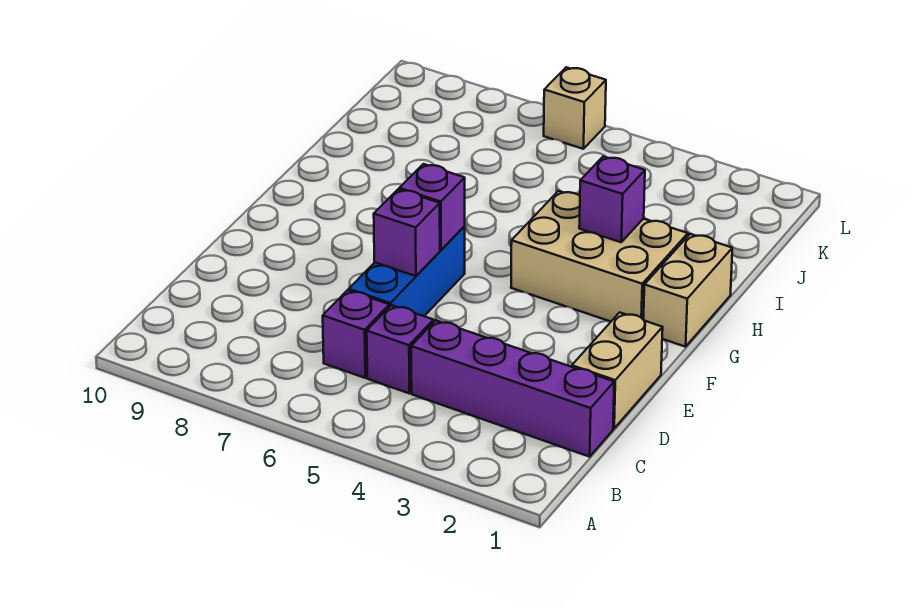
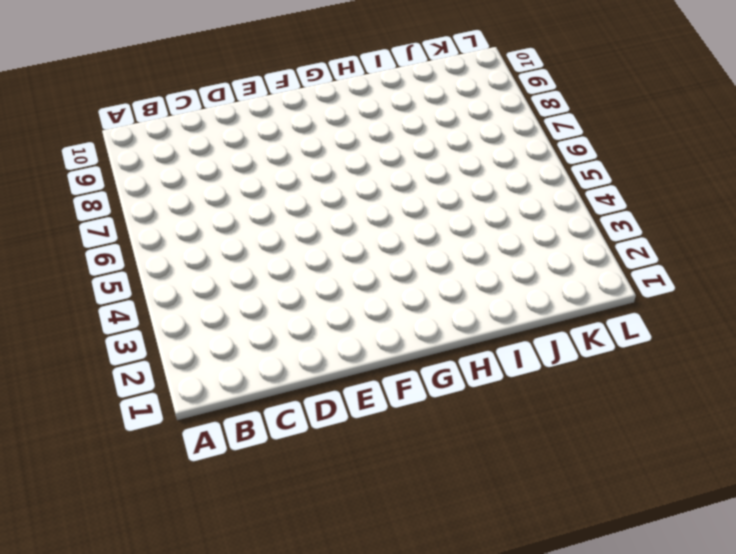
none -> purple brick C1:C4 level 1
none -> purple brick C5 level 1

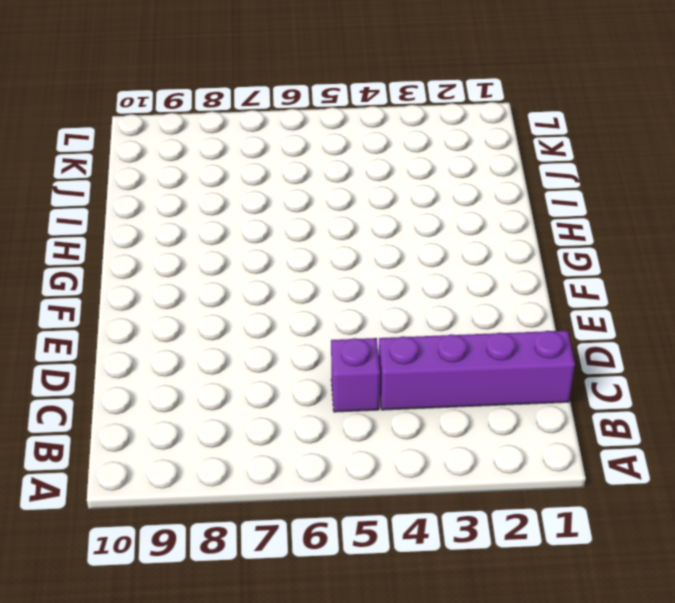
none -> purple brick C6 level 1
none -> tan brick D1:E1 level 1

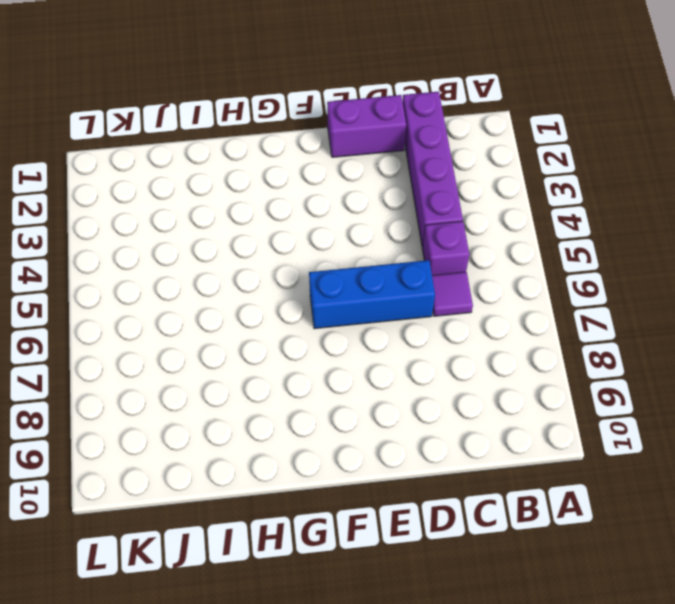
purple tile C6 level 1 -> purple brick C6 level 1
purple brick D1:E1 level 1 -> tan brick D1:E1 level 1
none -> tan brick G1:H1 level 1
none -> tan brick G2:H4 level 1

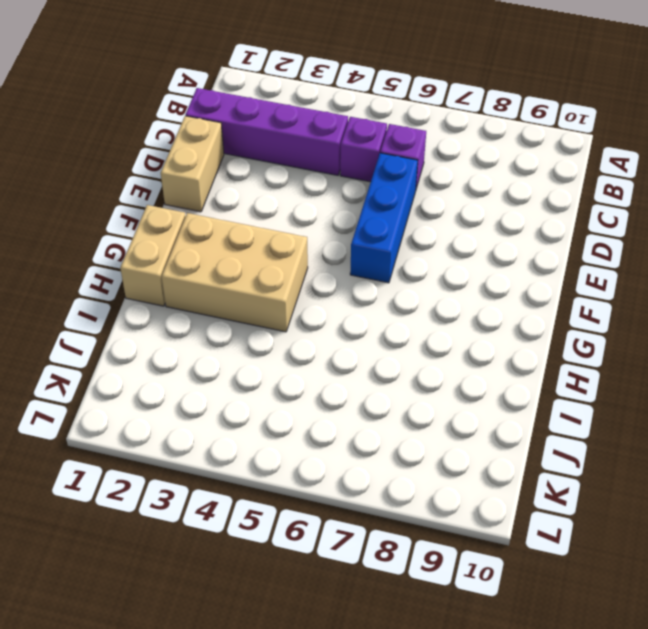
none -> tan brick L6 level 1
none -> purple brick E6 level 2

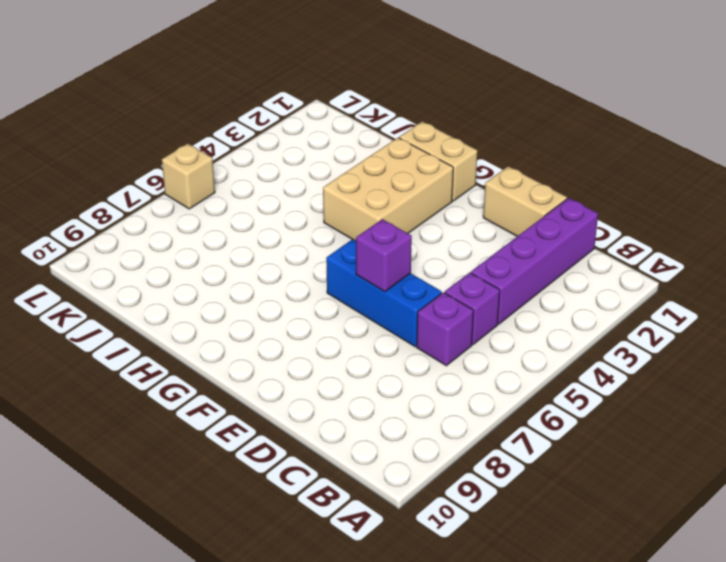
none -> purple brick F6 level 2
none -> purple brick H3 level 2

